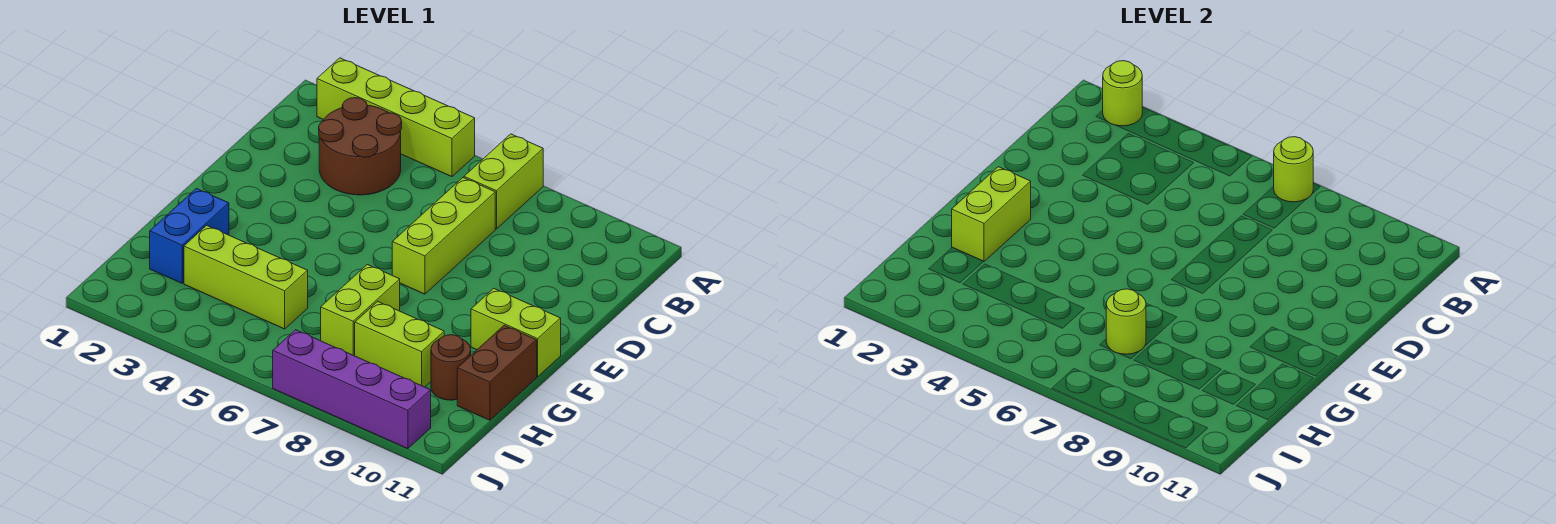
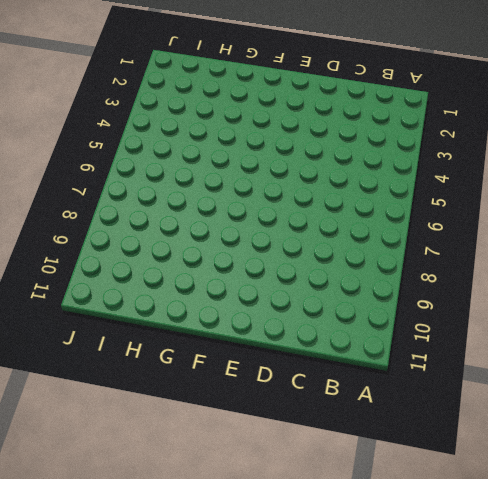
none -> lime brick A2:A5 level 1
none -> lime brick A7:B7 level 1
none -> brown round brick B3:C4 level 1

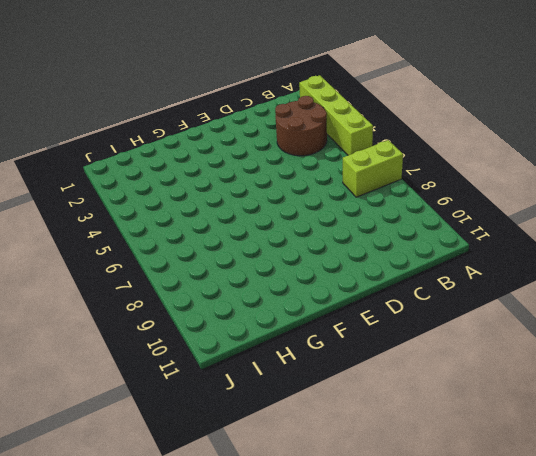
none -> lime brick C7:E7 level 1
none -> lime brick F10:F11 level 1
none -> blue brick G2:H2 level 1

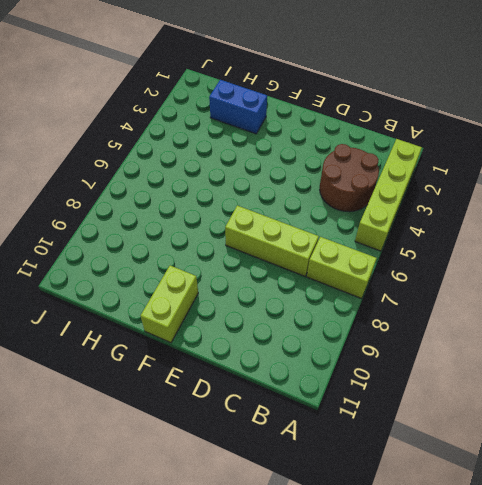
none -> lime brick G7:H7 level 1
none -> brown brick G11:H11 level 1
none -> lime brick H3:H5 level 1

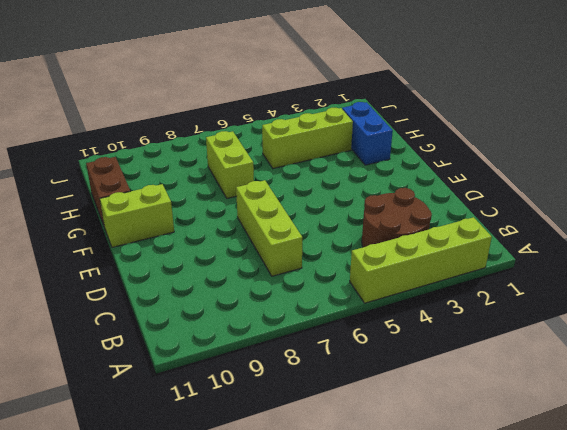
none -> lime brick A7:B7 level 1
none -> lime brick H8:H9 level 1
none -> brown round brick H10 level 1

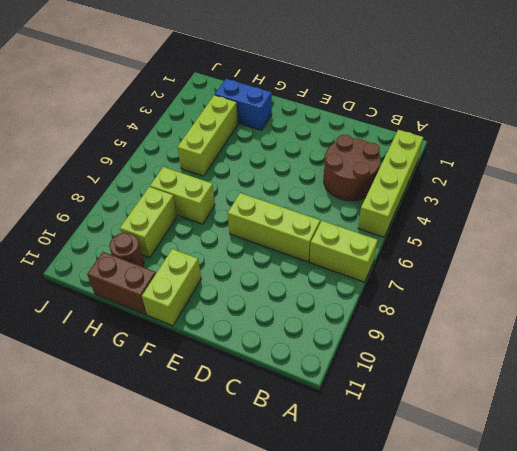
none -> purple brick J7:J10 level 1
none -> lime round brick A2 level 2
none -> lime round brick A7 level 2

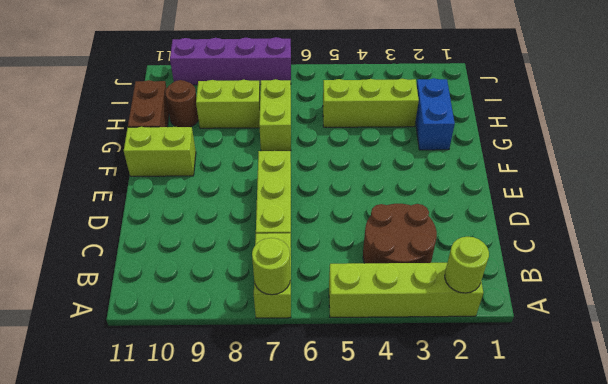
none -> lime brick F2:G2 level 2
none -> lime round brick H7 level 2

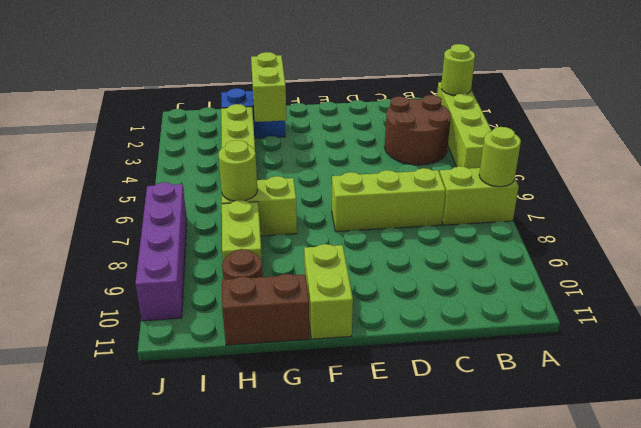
lime brick G2:G3 level 2 -> lime brick F2:G2 level 2

